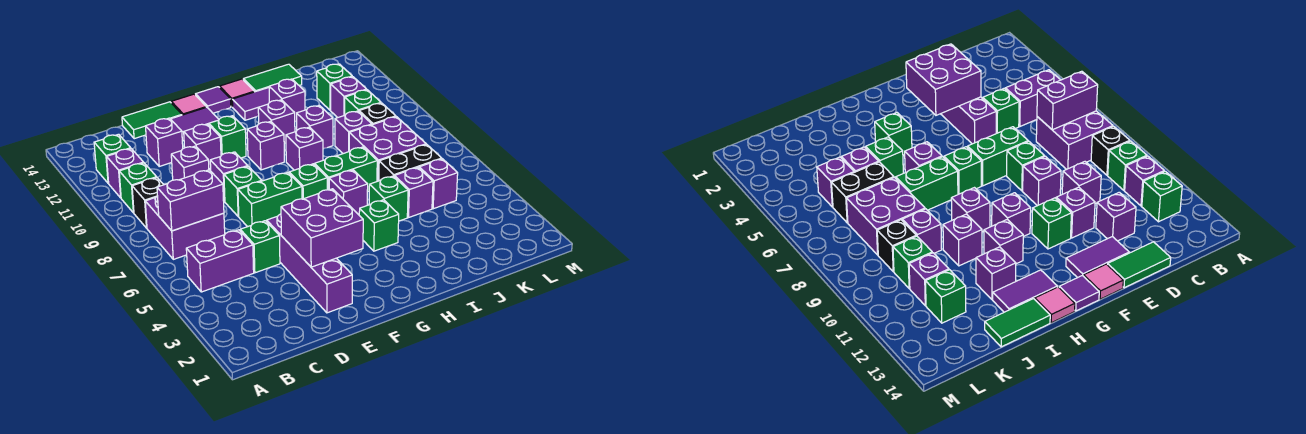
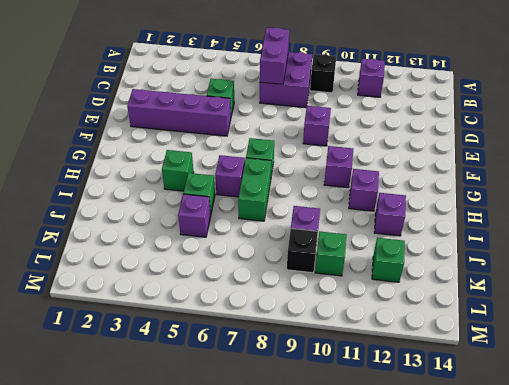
none -> purple brick B5:C5 level 1
none -> green brick B10 level 1
none -> green brick B12 level 1
none -> purple brick D10 level 1

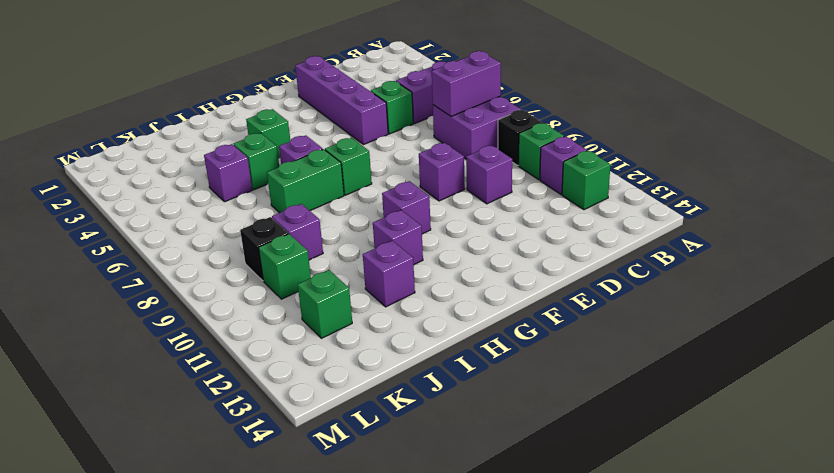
none -> purple brick D12 level 1
none -> green tile D14:E14 level 1
none -> green brick E7:F7 level 1
none -> green brick E8 level 1

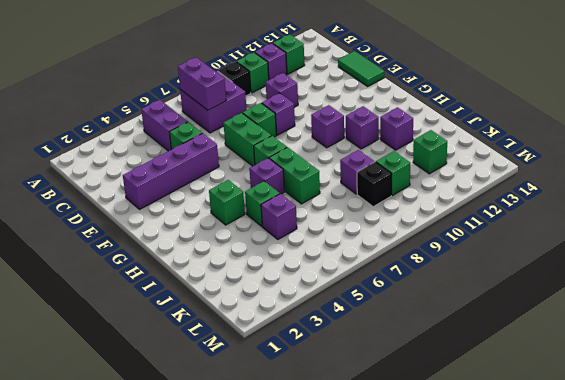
none -> purple brick D12 level 1
none -> purple brick E11 level 1
none -> purple tile E13:F13 level 1
none -> green brick F11 level 1

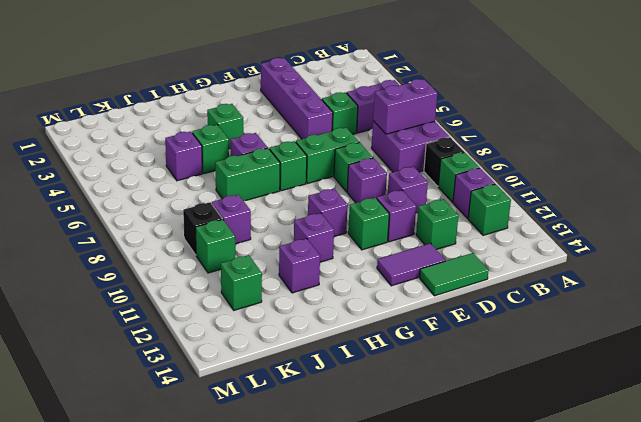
green brick D12 level 1 -> purple brick D12 level 1
none -> pink tile F14 level 1
none -> purple tile G14 level 1
none -> purple brick H9 level 1
none -> purple tile H13:I13 level 1

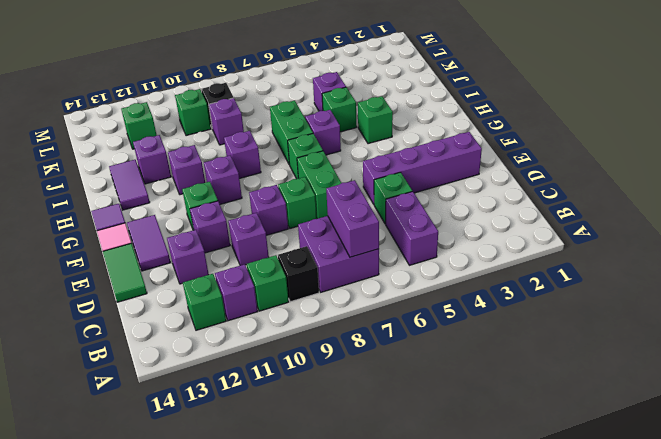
none -> pink tile H14 level 1
none -> purple brick I10 level 1
none -> green tile I14:J14 level 1
none -> black brick J6:K6 level 1

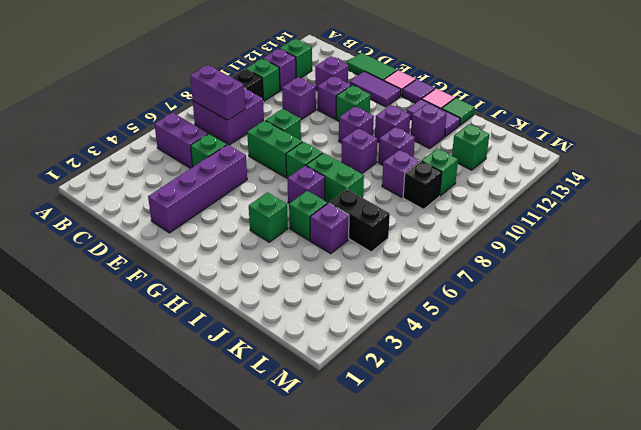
green tile I14 level 1 -> green tile I14:J14 level 1
none -> purple brick E9 level 1
none -> purple brick J7:K8 level 1
none -> purple brick K5 level 1
none -> purple brick K11 level 1

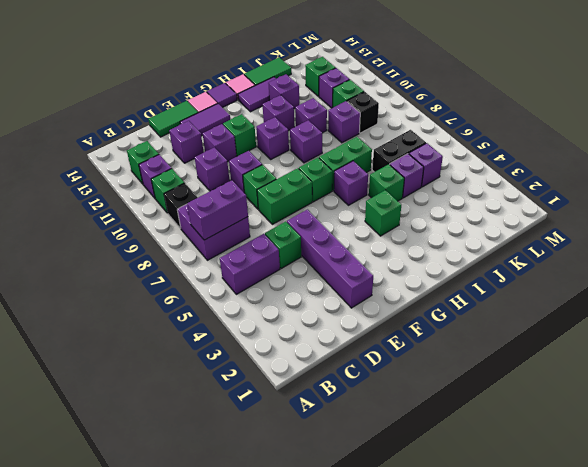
none -> purple brick J7:K8 level 1
none -> purple brick E3:F4 level 2

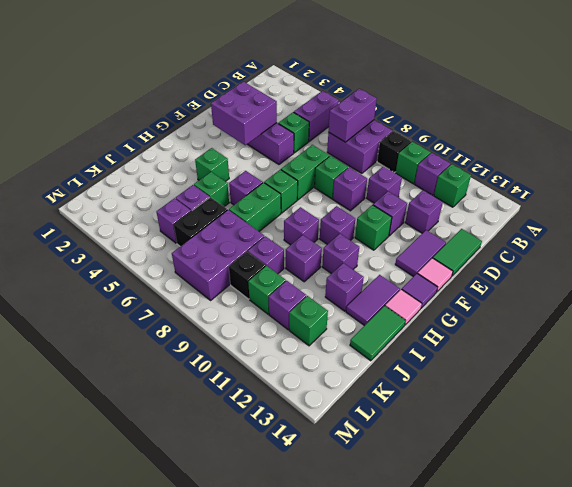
purple brick J7:L8 level 1 -> purple brick J7:K8 level 1

